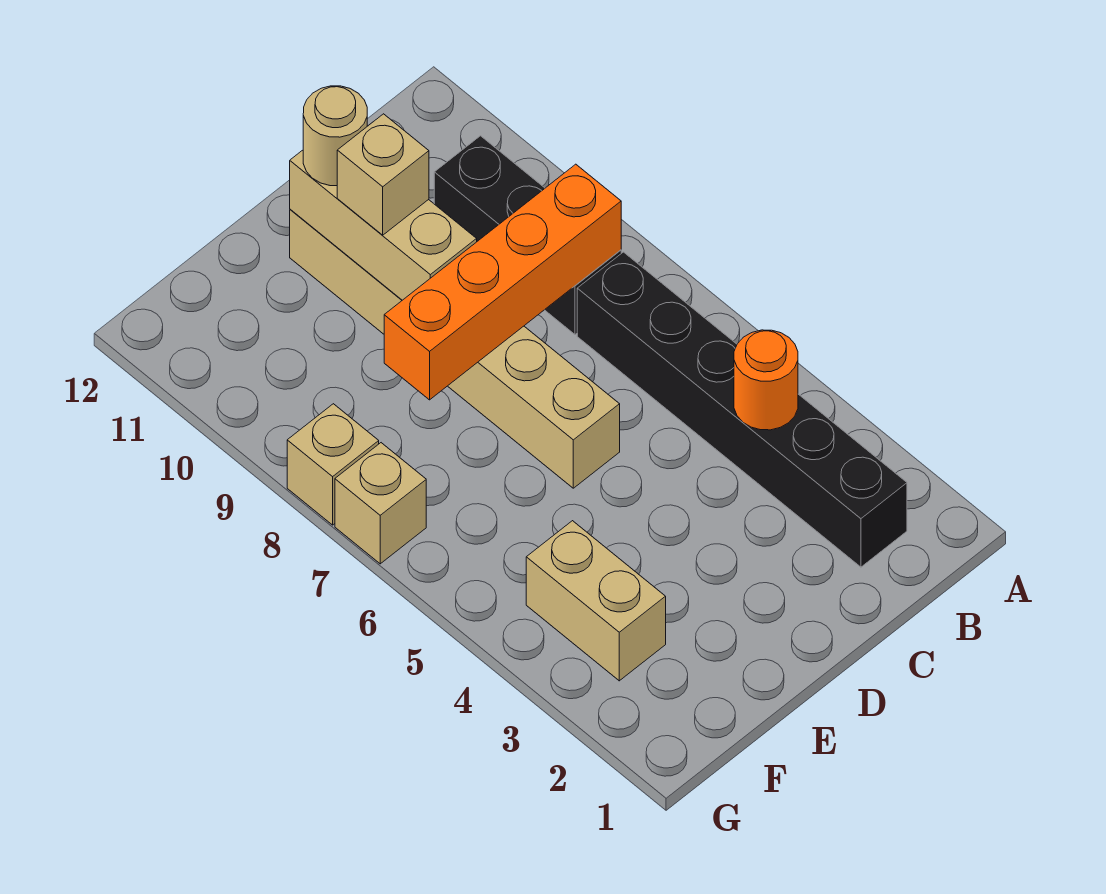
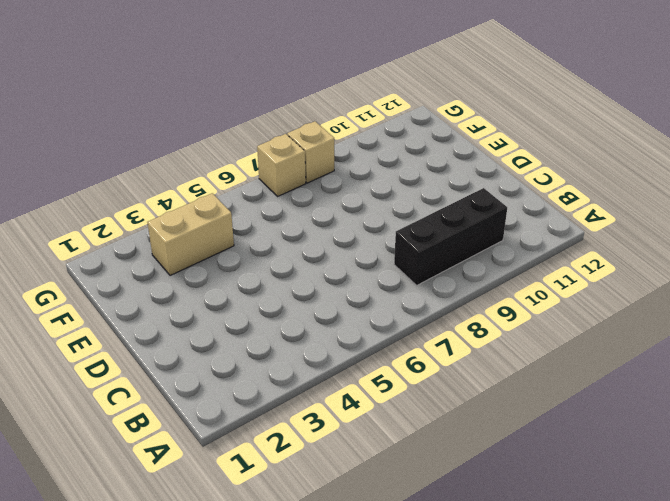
none -> black brick B2:B7 level 1
none -> tan brick D6:D11 level 1

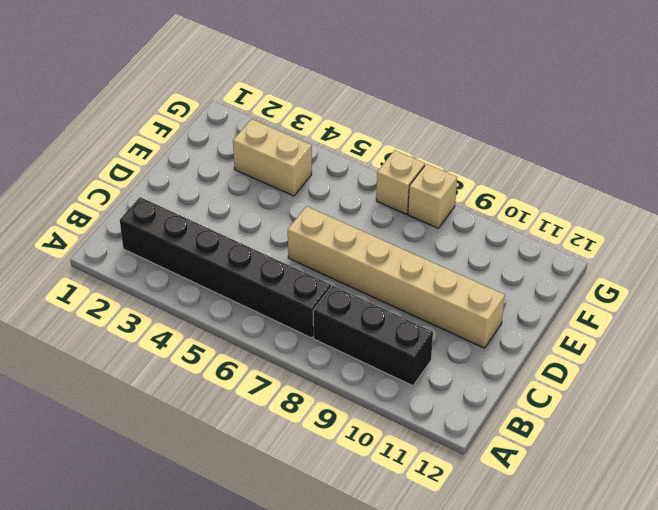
none -> orange round brick B4 level 2
none -> orange brick B8:E8 level 2

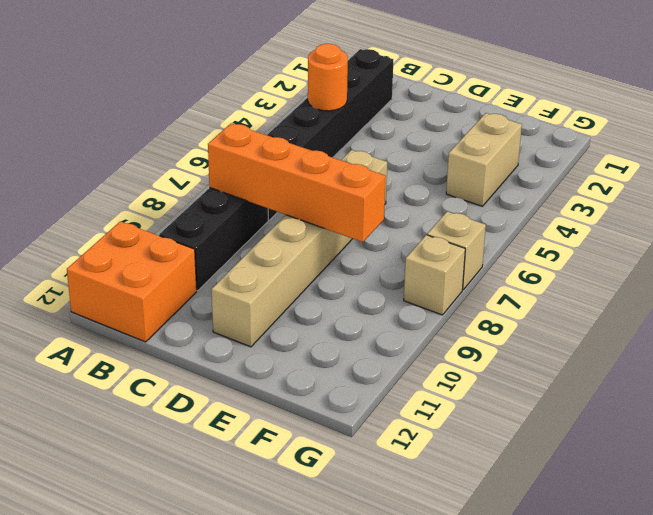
orange brick A11:B12 level 1 -> none
none -> tan brick D9:D11 level 2
none -> tan brick D10 level 3

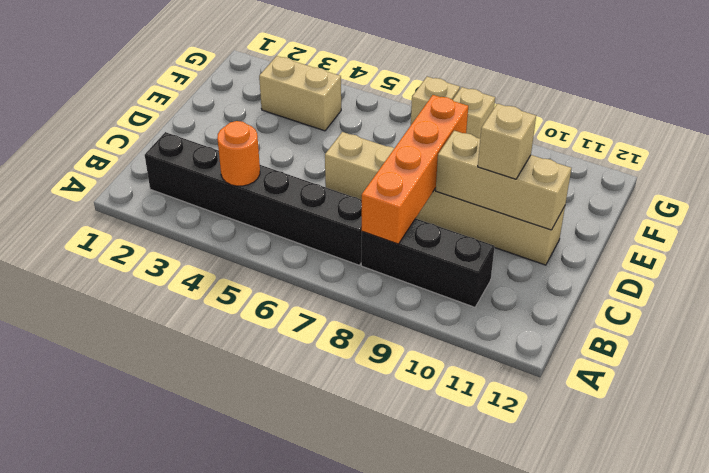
none -> tan round brick D11 level 3

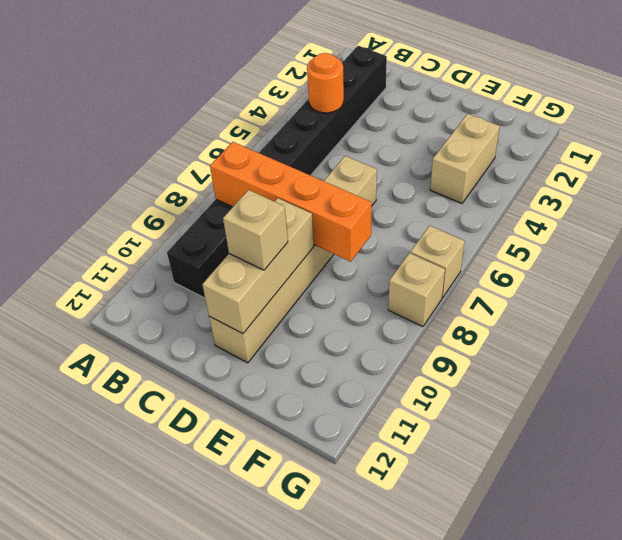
none -> tan round brick D11 level 3

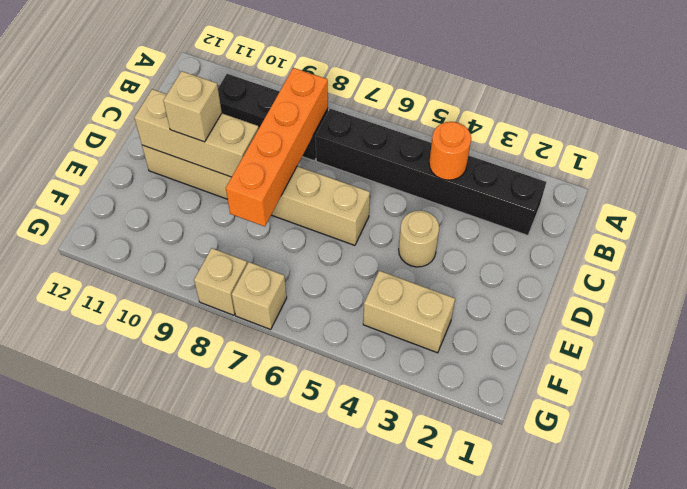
tan round brick D4 level 1 -> tan round brick D11 level 3

